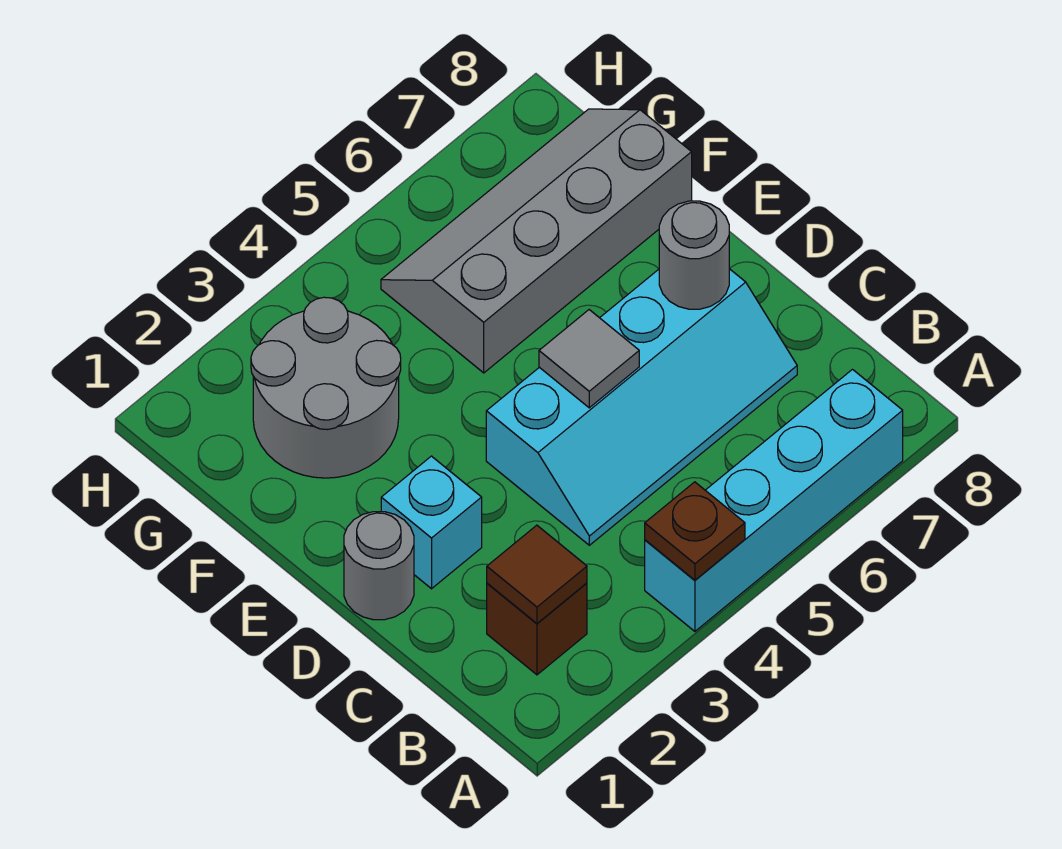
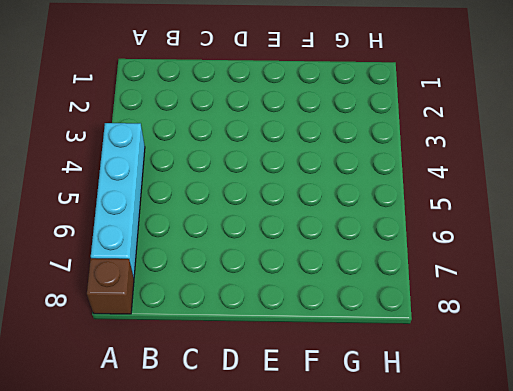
brown brick A8 level 1 -> brown brick B2 level 1
none -> cyan slope C4:D7 level 1 top D
none -> grey round brick D1 level 1

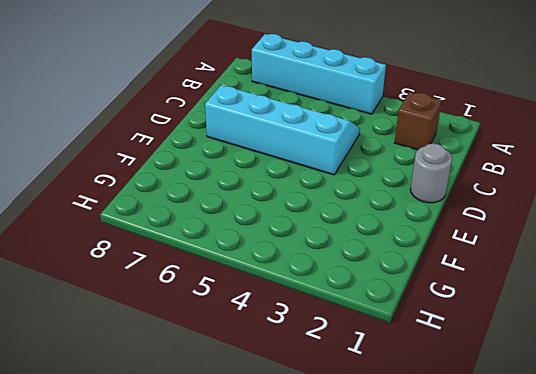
none -> cyan brick D2 level 1
none -> grey round brick F2:G3 level 1

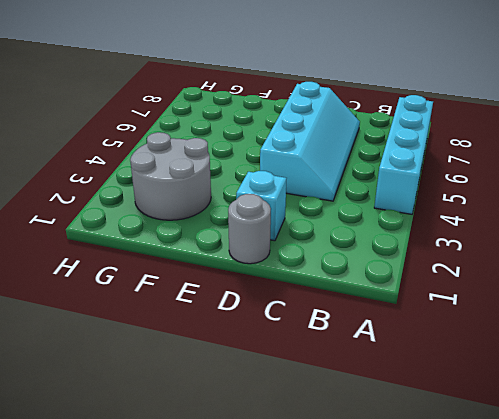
none -> brown brick B2 level 1
none -> grey slope F5:G8 level 1 top F

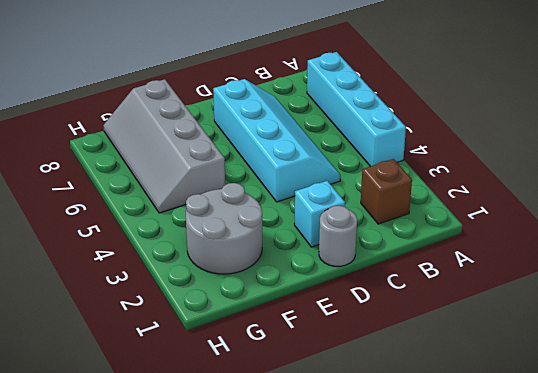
none -> brown plate A4 level 2
none -> brown tile B2 level 2

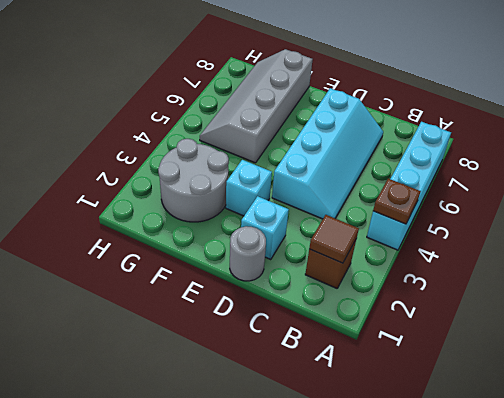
cyan brick E3 level 1 -> none
none -> grey tile D5 level 2
none -> grey round brick D7 level 2

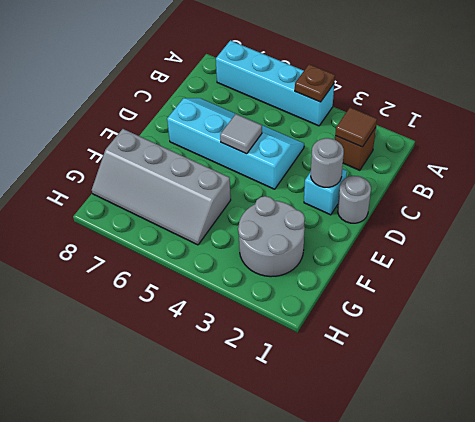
grey round brick D2 level 2 -> grey round brick D7 level 2

